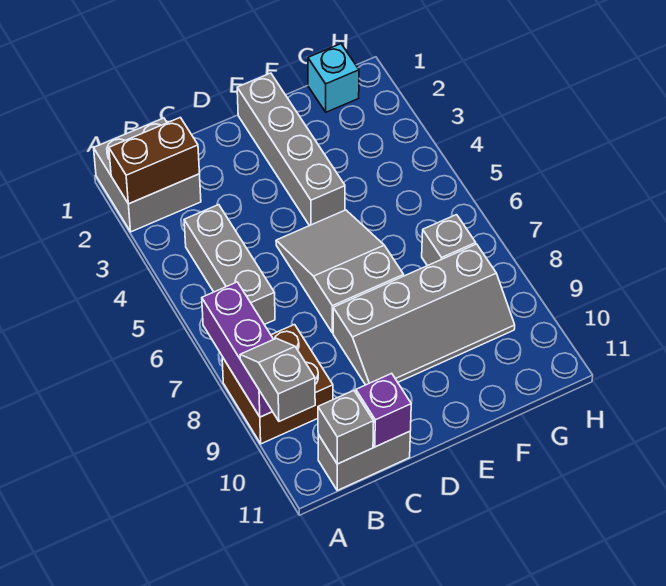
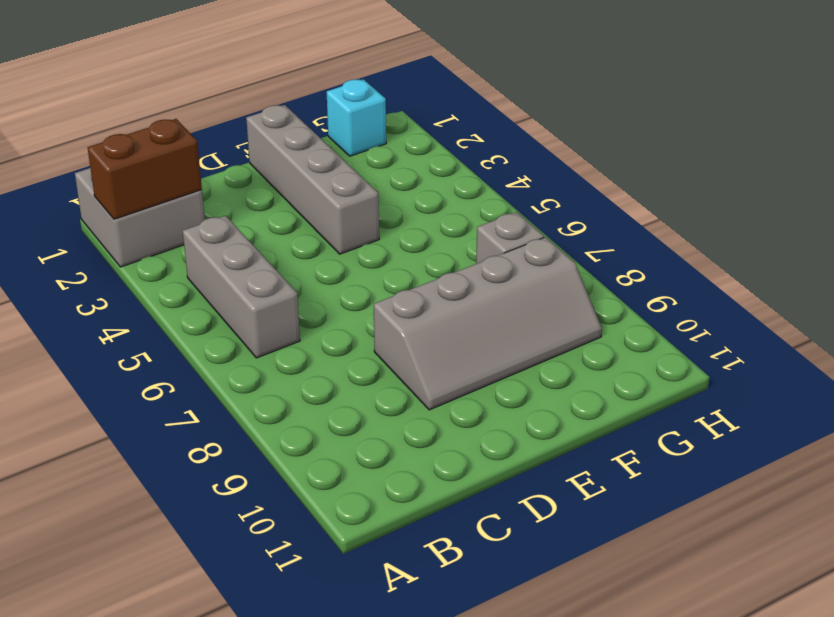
none -> brown brick A8:B9 level 1
none -> grey brick B11:C11 level 1
none -> grey slope D5:E7 level 1 top 7

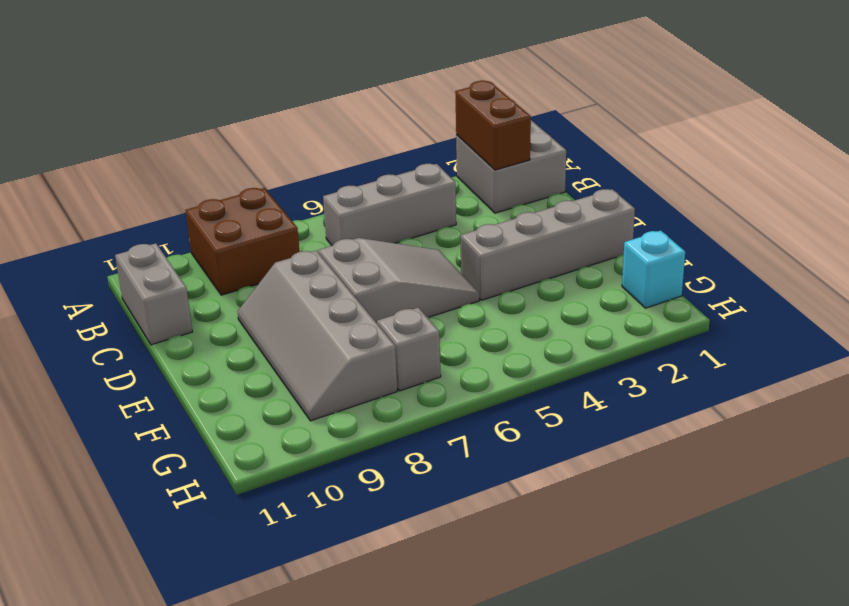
none -> purple brick A7:A9 level 2
none -> grey brick B11 level 2
none -> purple brick C11 level 2

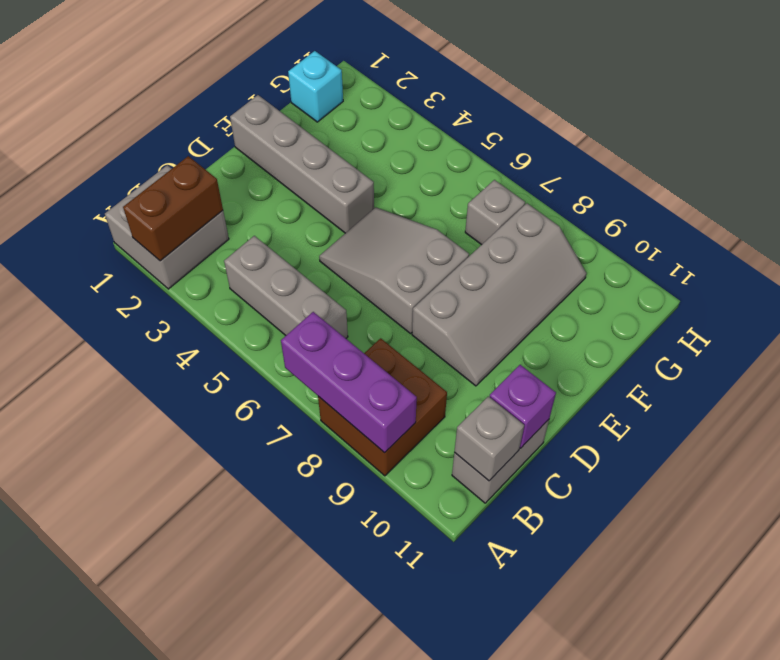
none -> grey slope A9:A10 level 3 top 10

